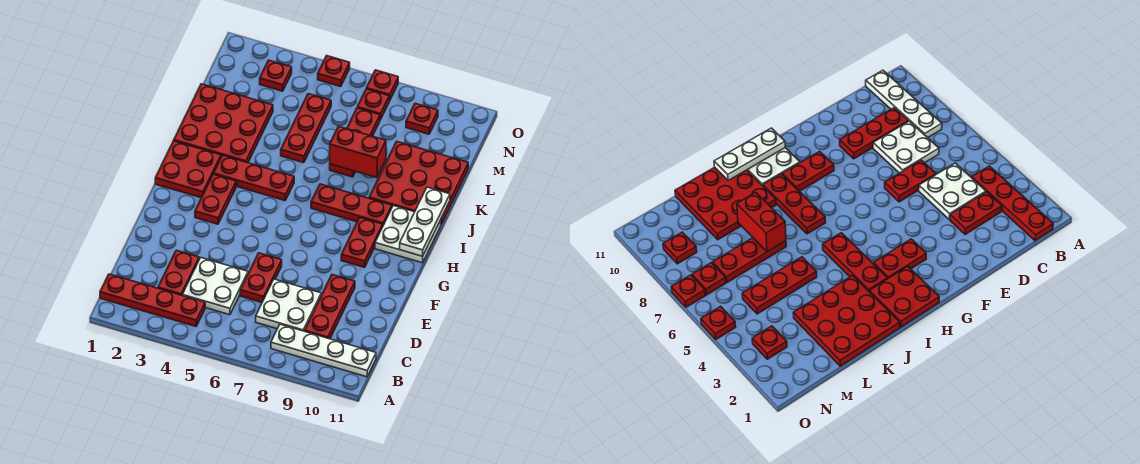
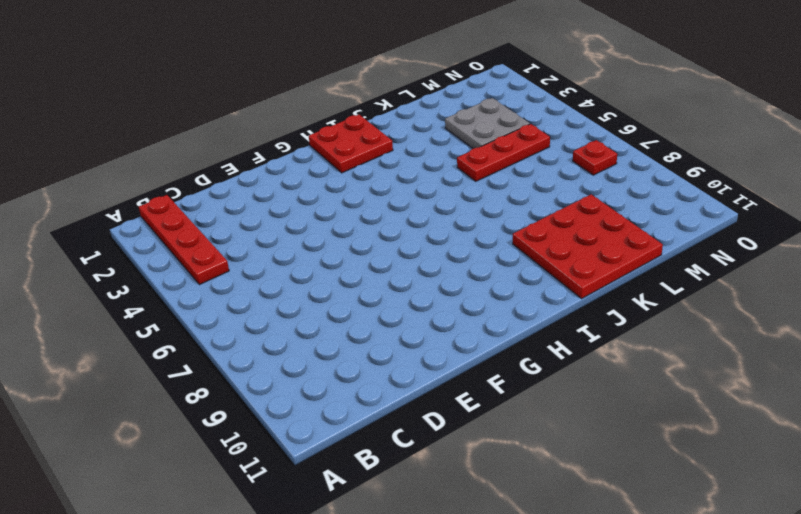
grey plate L3:M4 level 1 -> red plate J1:L3 level 1
none -> white plate B8:B11 level 1
none -> red plate C3:D3 level 1
none -> white plate C4:D5 level 1

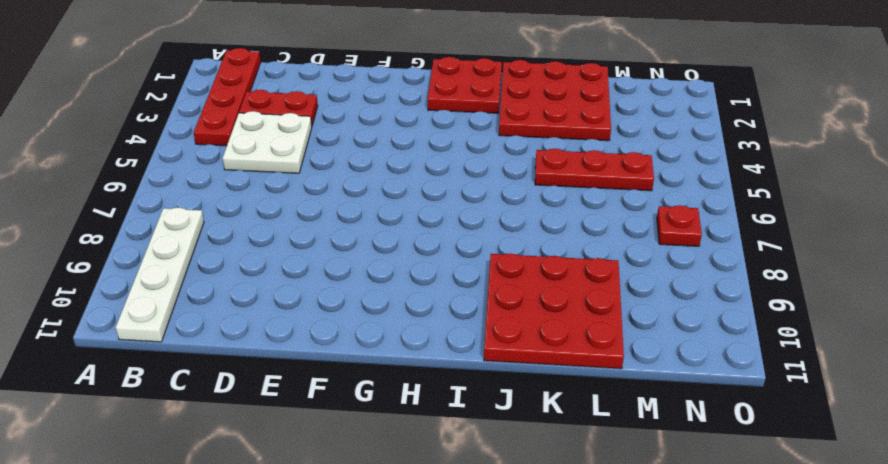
none -> white plate C7:D8 level 1
none -> red plate C9:E9 level 1
none -> red plate D6:E6 level 1

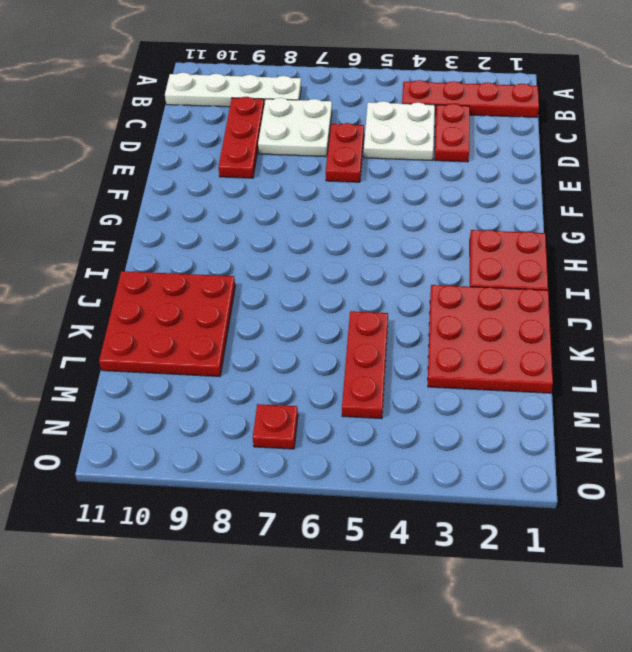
none -> red plate G3:H3 level 1
none -> red plate G9:H9 level 1
none -> white plate H10:I11 level 1

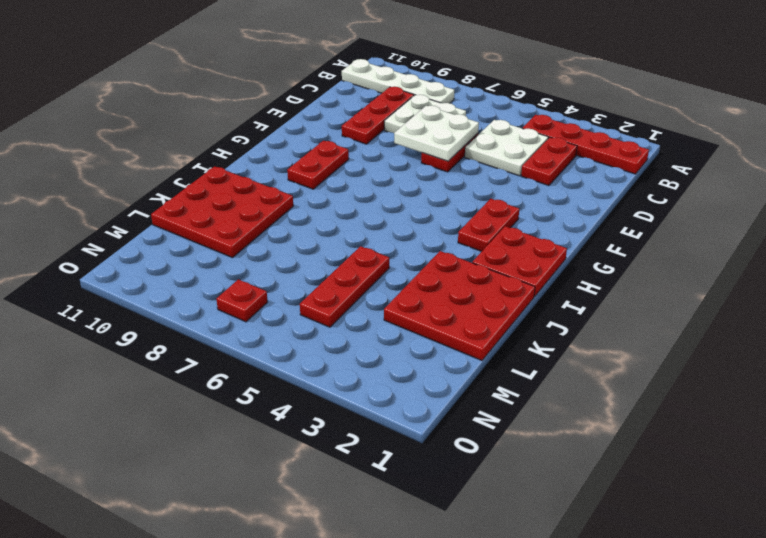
white plate D6:E7 level 2 -> white plate H10:I11 level 1
none -> red plate I3:I5 level 1
none -> red plate I7:I9 level 1
none -> red plate K7:M7 level 1

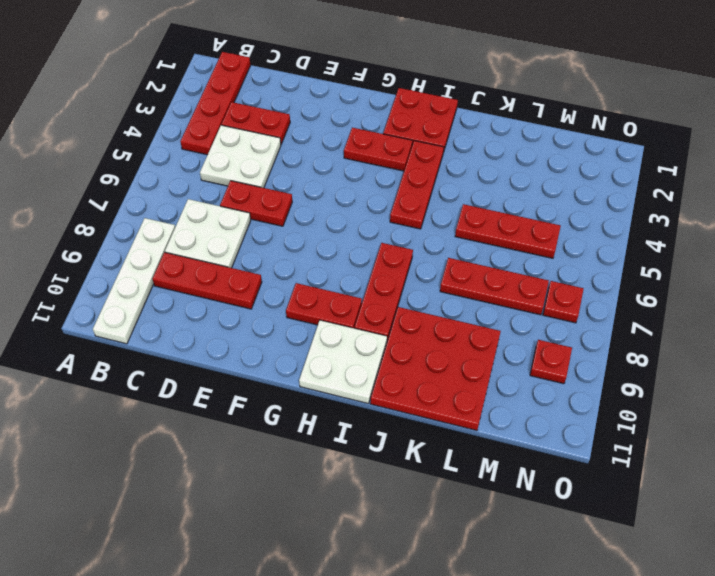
none -> red plate J1:L3 level 1
none -> red plate N3 level 1
none -> red plate O5 level 1

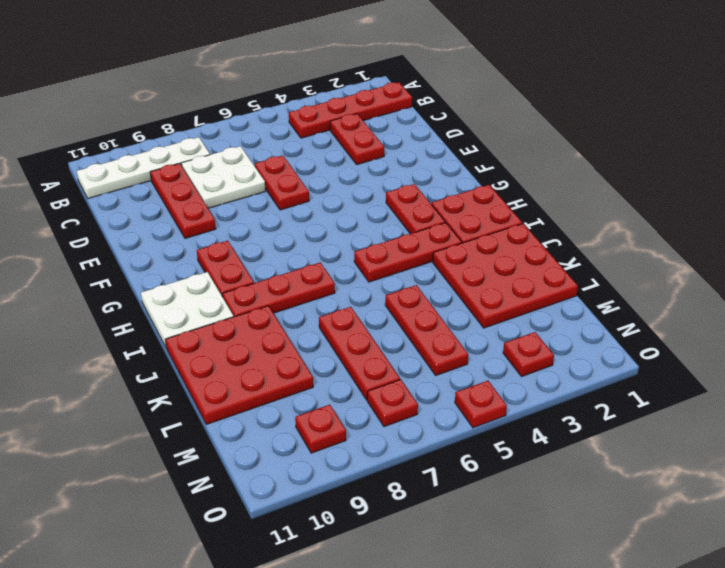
none -> white plate C4:D5 level 1
none -> red plate O7 level 1
none -> white plate H11:J11 level 2

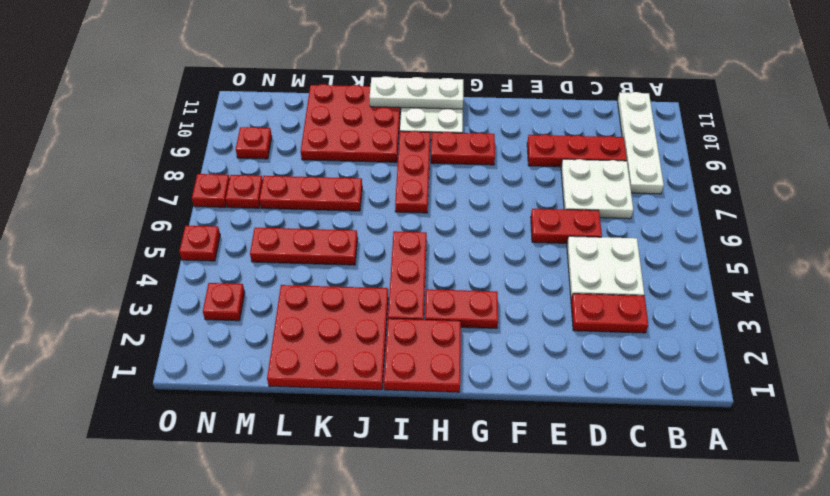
none -> red plate B1:B4 level 1
none -> red brick K7:K8 level 2

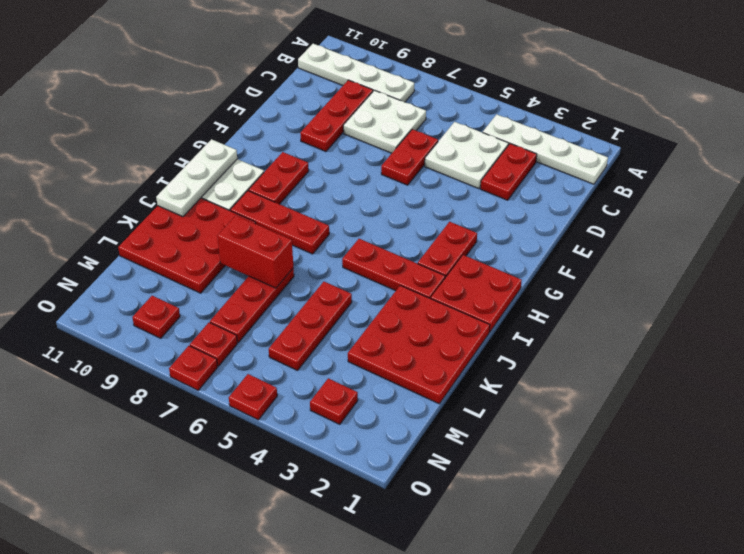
white plate B1:B4 level 1 -> red plate B1:B4 level 1

